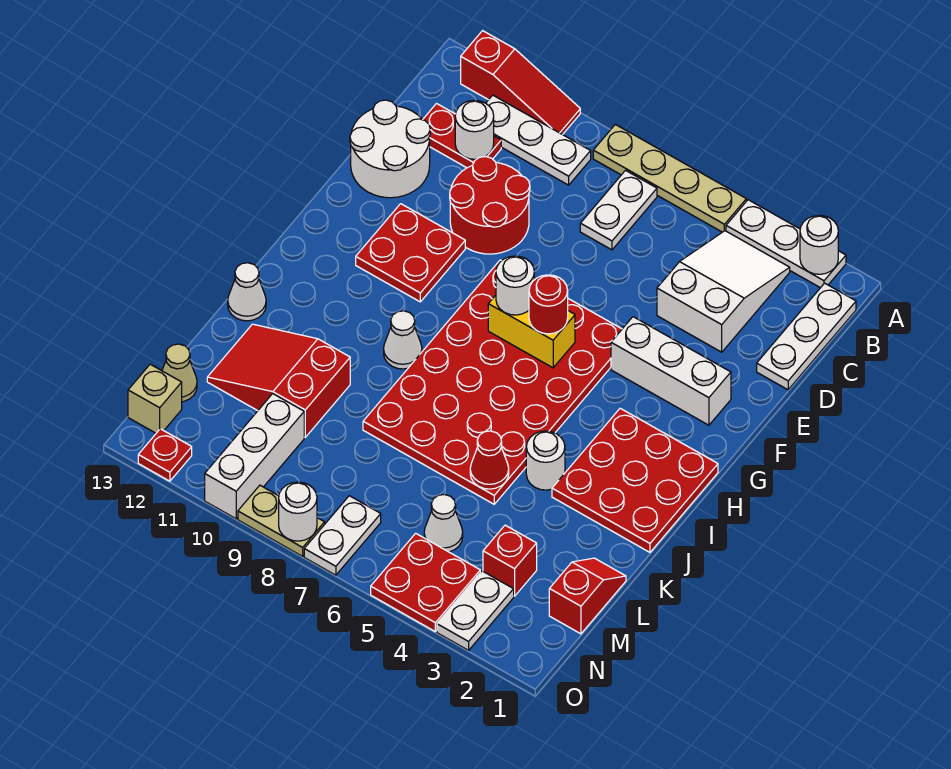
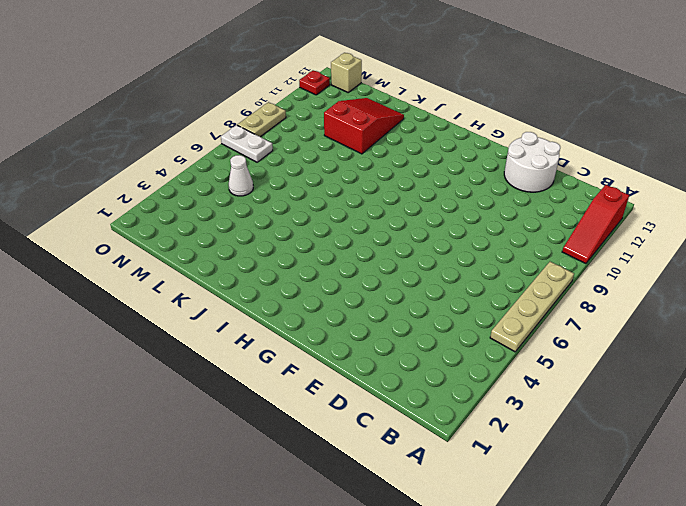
none -> white plate A2:A4 level 1
none -> white plate B1:D1 level 1
none -> white slope B3:D4 level 1 top D
none -> white plate B7:C7 level 1

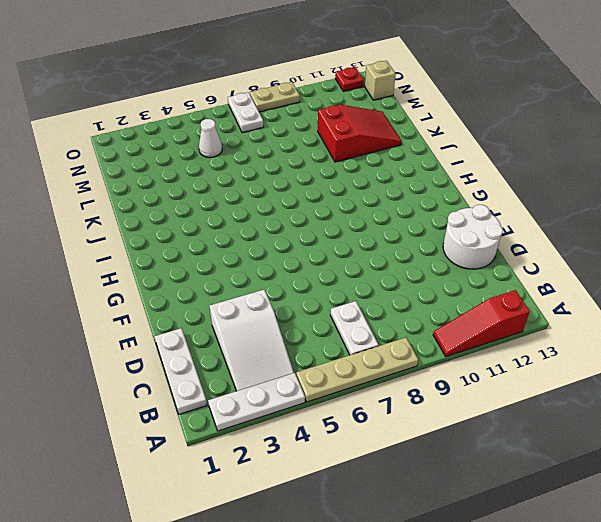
none -> white plate B9:B11 level 1
none -> red plate C11:C12 level 1
none -> red round brick D9:E10 level 1
none -> white brick F2:F4 level 1

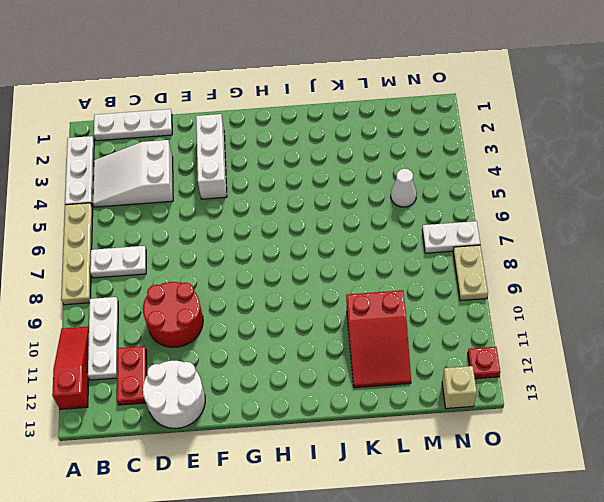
none -> red plate F5:K8 level 1
none -> red plate F10:G11 level 1
none -> red plate H1:J3 level 1
none -> white cone I9 level 1

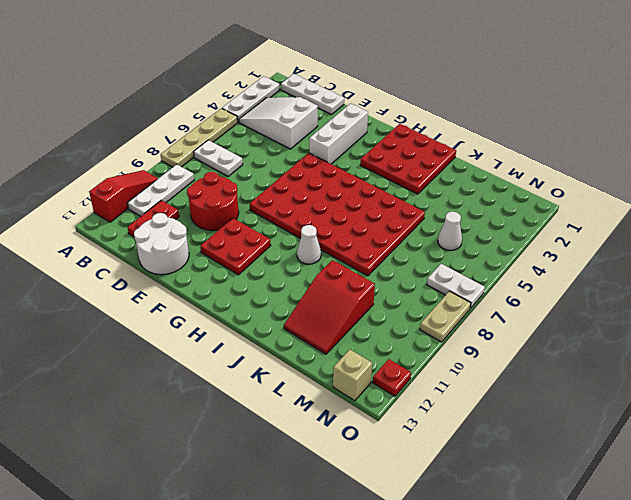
none -> white round brick J4 level 1
none -> white cone J13 level 1
none -> red slope L1:M1 level 1 top M
none -> red brick M3 level 1

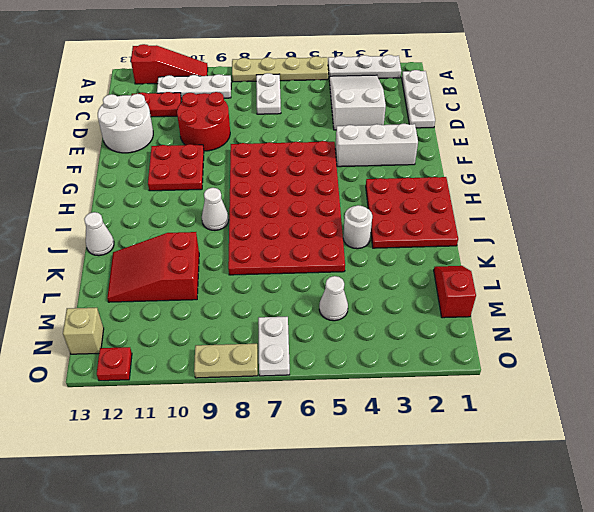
none -> red brick M3 level 1
none -> white brick M10:O10 level 1
none -> tan cone M13 level 1
none -> white plate N3:O3 level 1

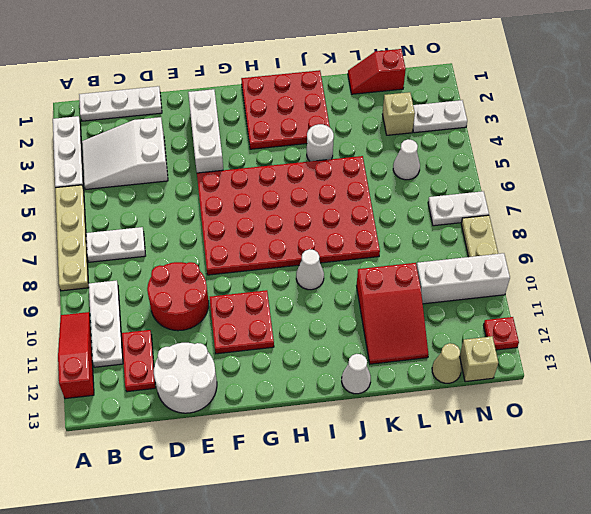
tan brick M3 level 1 -> red brick M3 level 1
none -> red plate N4:O5 level 1
none -> white round brick A2 level 2
none -> white round brick C11 level 2
none -> yellow brick G6:G7 level 2

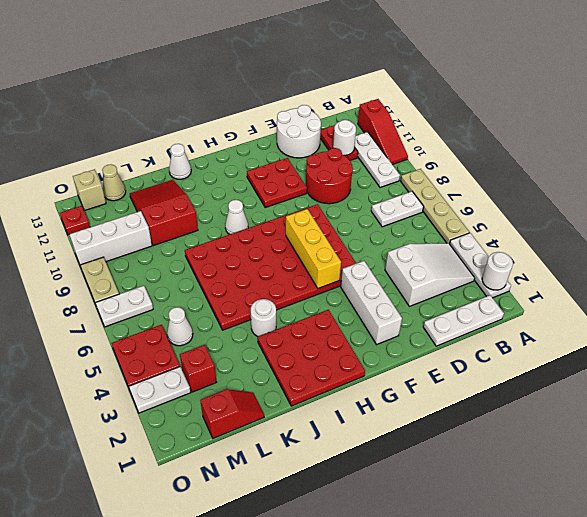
yellow brick G5:G7 level 2 -> yellow brick G6:G7 level 2
none -> red cone K5 level 2
none -> white round brick O8 level 2
none -> red round brick G6 level 3
none -> white round brick G7 level 3

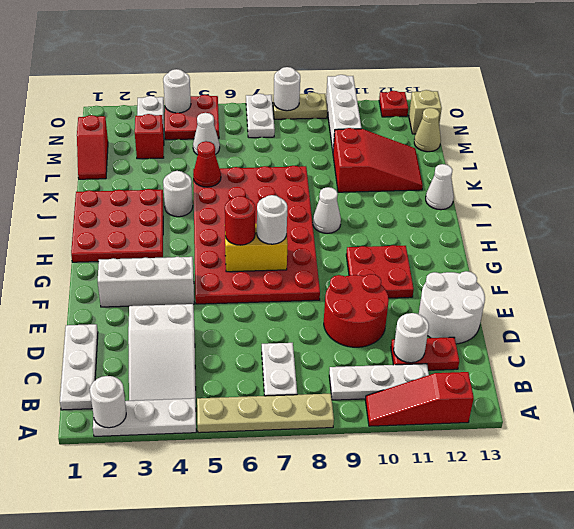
white round brick O4 level 2 -> none

